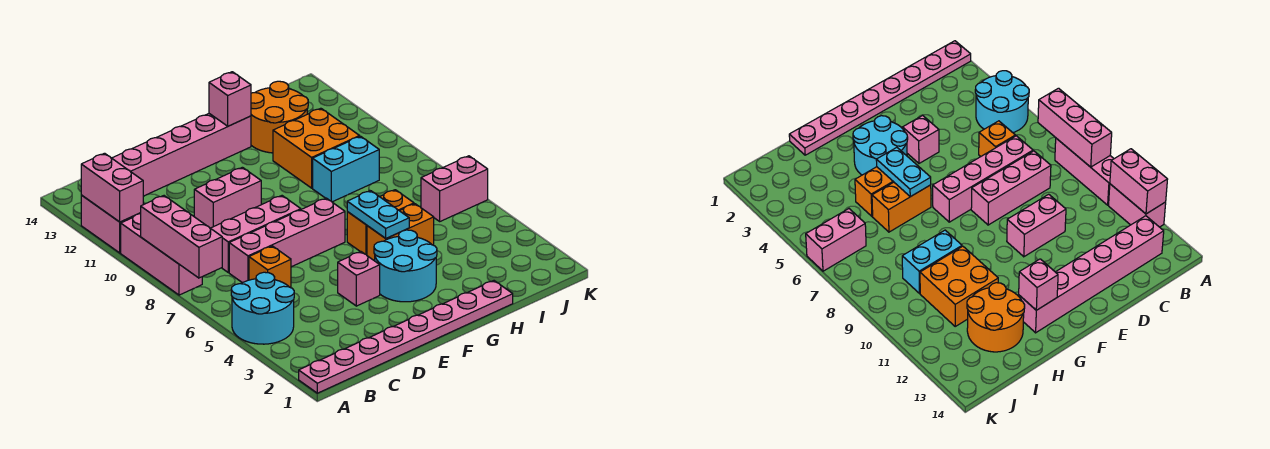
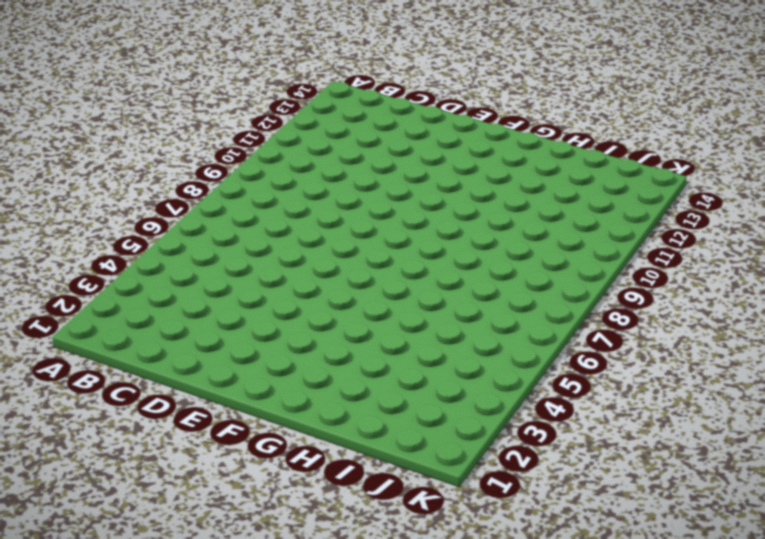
none -> pink plate A1:H1 level 1
none -> cyan round brick A4:B5 level 1
none -> pink brick A8:A10 level 1

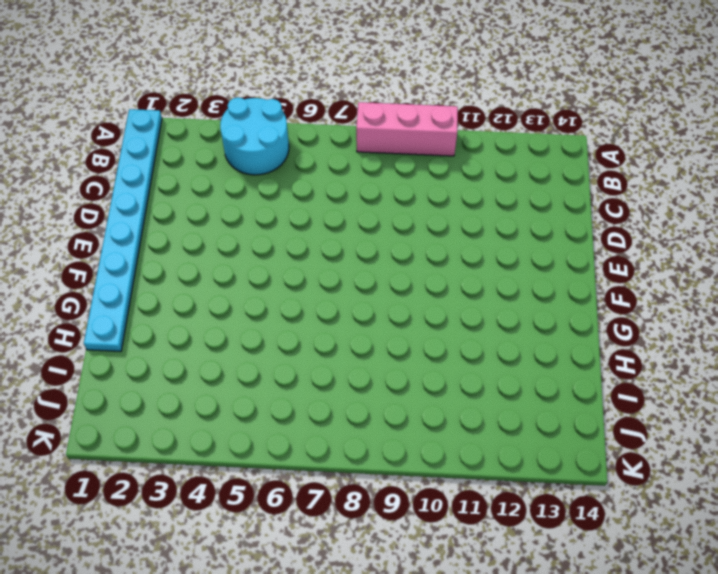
cyan plate A1:H1 level 1 -> pink plate A1:H1 level 1
none -> pink brick A11:A12 level 1
none -> pink brick B13:G13 level 1
none -> orange brick C6 level 1

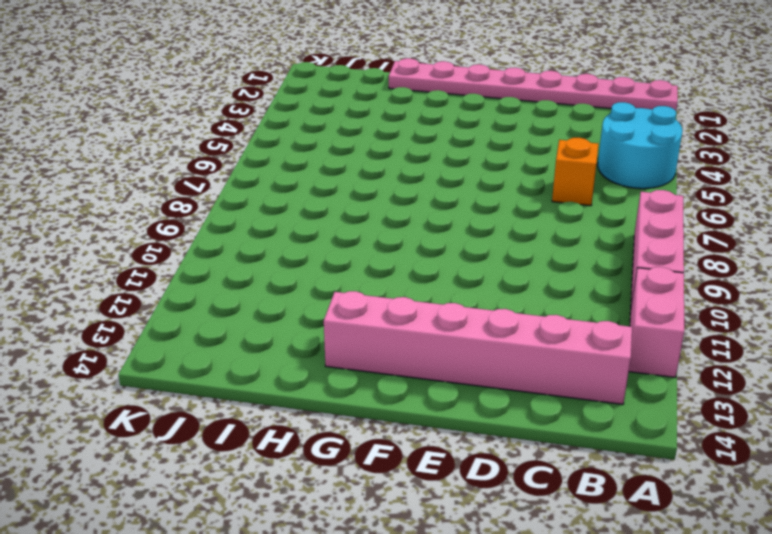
none -> pink brick C7:F7 level 1
none -> pink brick C8:E8 level 1
none -> pink brick D10:E10 level 1

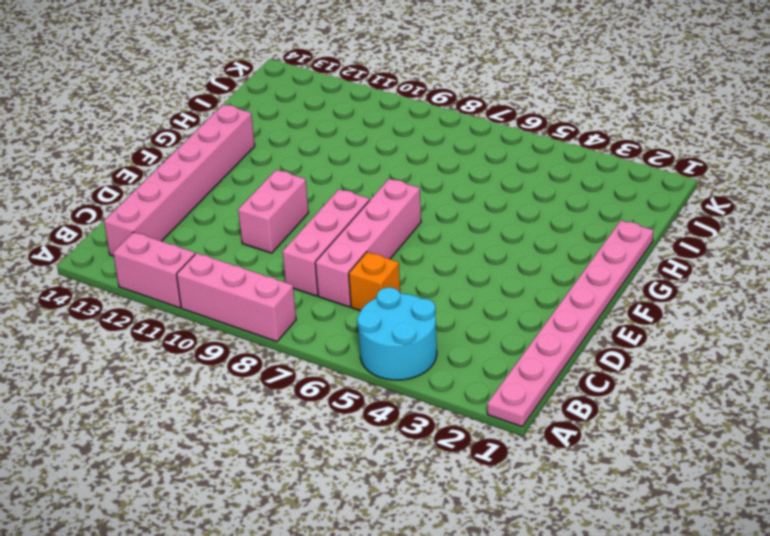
none -> pink brick E4 level 1
none -> cyan round brick F3:G4 level 1
none -> orange brick G5:H5 level 1

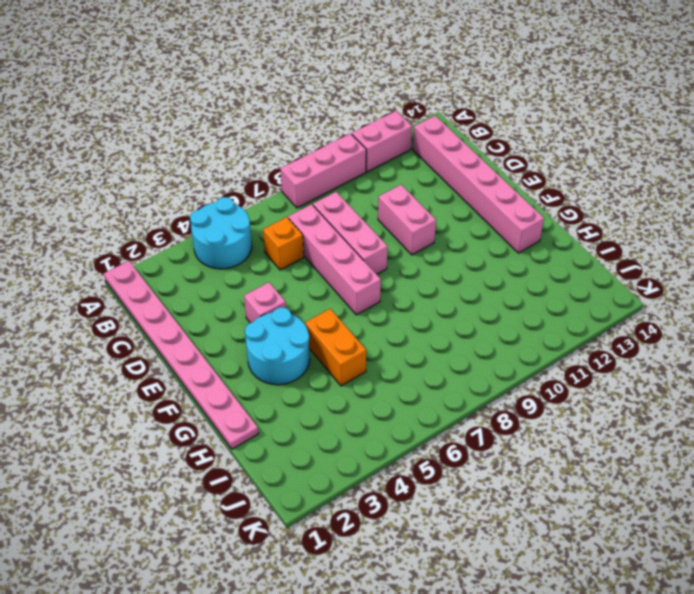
none -> orange brick G6:H6 level 1
none -> cyan brick H9:I9 level 1
none -> orange brick H10:I11 level 1

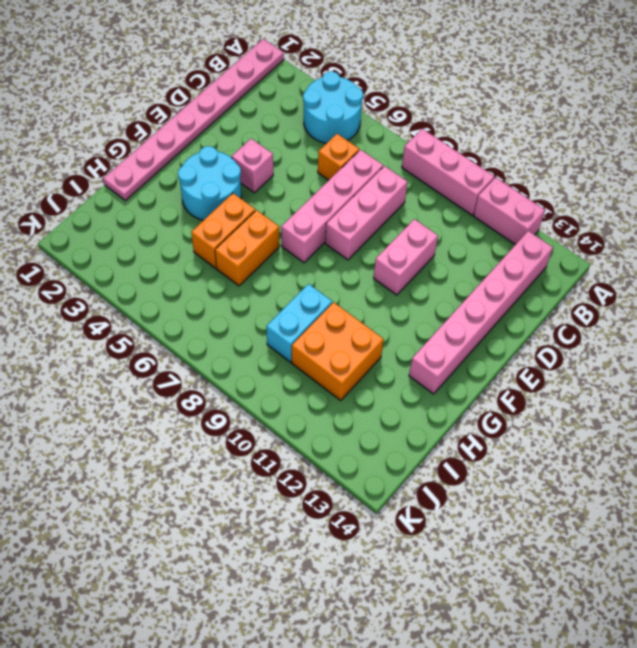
none -> orange round brick H12:I13 level 1
none -> pink brick J6:K6 level 1
none -> pink brick A7:A9 level 2

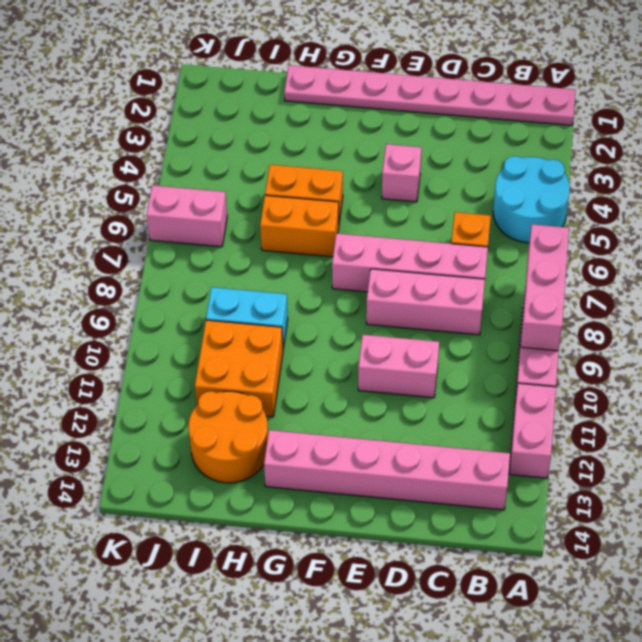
none -> cyan round brick F3:G4 level 1
none -> pink brick A11:A12 level 2
none -> cyan plate G5:G6 level 2

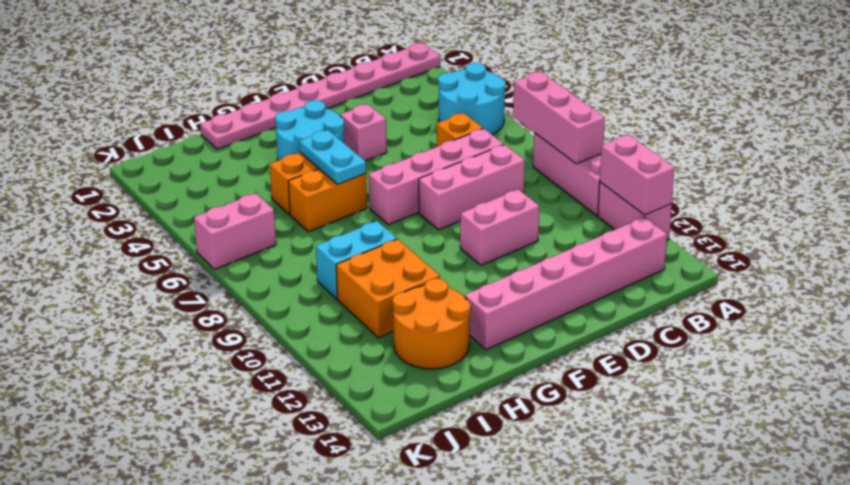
none -> pink brick G13 level 2

